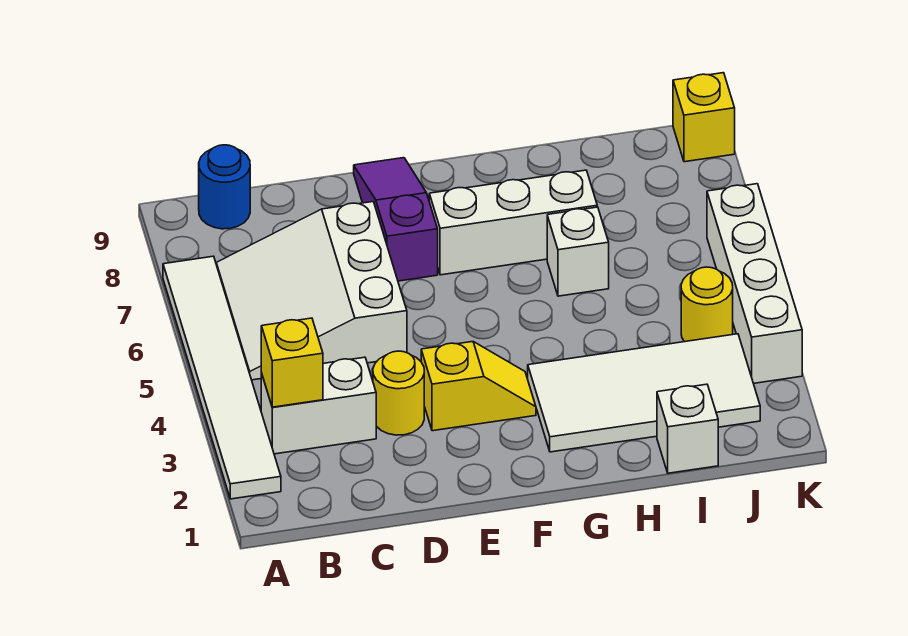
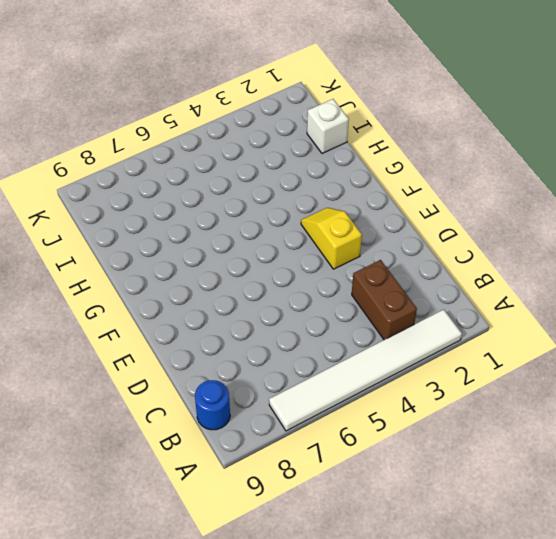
brown brick B3:C3 level 1 -> white brick B3:C3 level 1
none -> white slope B5:D7 level 1 top D
none -> yellow round brick D3 level 1
none -> purple slope E7:E9 level 1 top 7

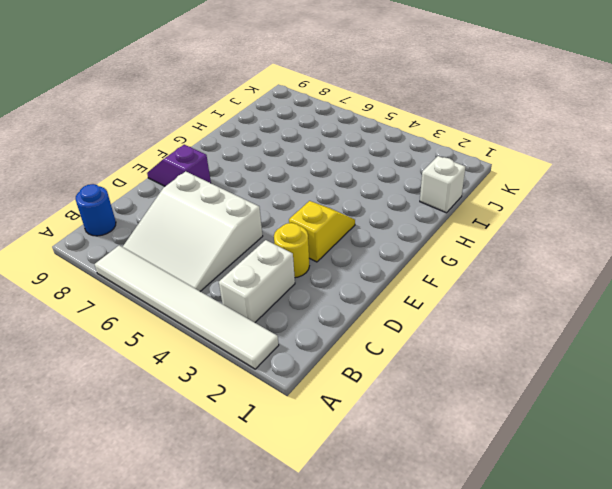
purple slope E8:E9 level 1 top 8 -> purple slope E7:E9 level 1 top 7
none -> white brick F7:H7 level 1
none -> white tile G2:J3 level 1
none -> white brick H6 level 1

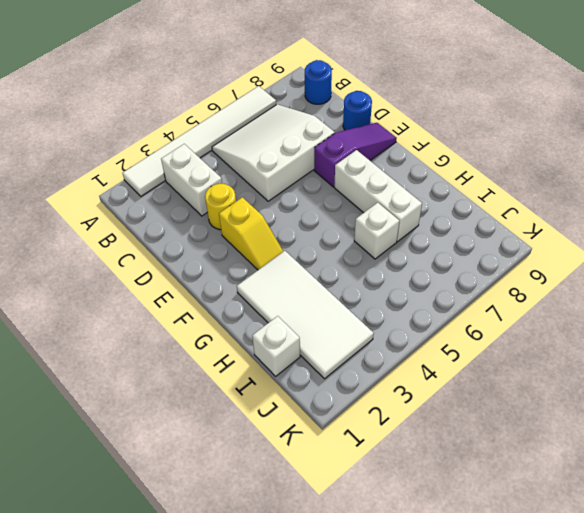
blue round brick D9 level 1 -> none
none -> yellow round brick J4 level 1
none -> white brick K3:K6 level 1
none -> yellow brick K9 level 1

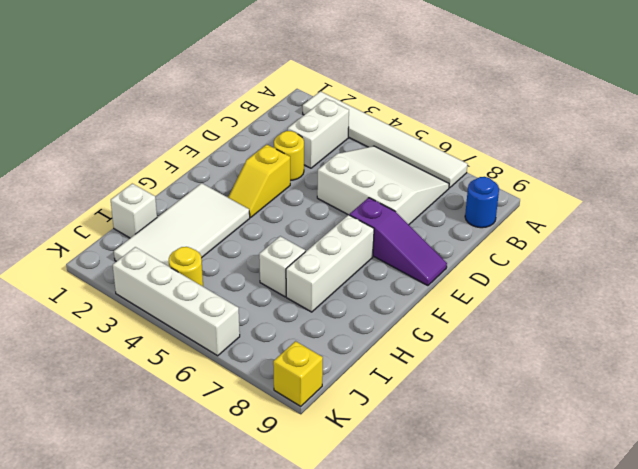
none -> yellow brick B3 level 2

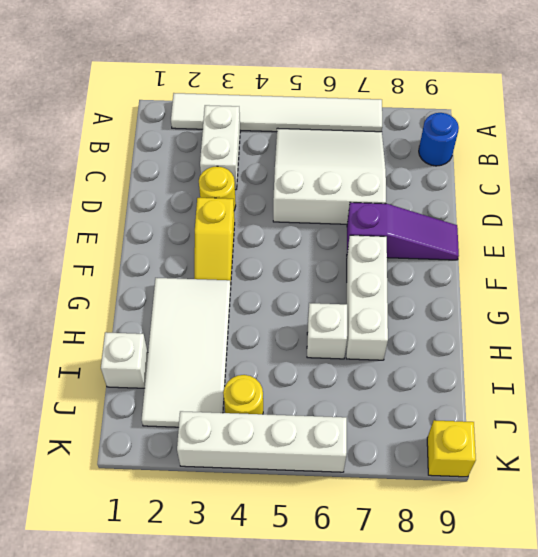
none -> yellow brick B3 level 2

